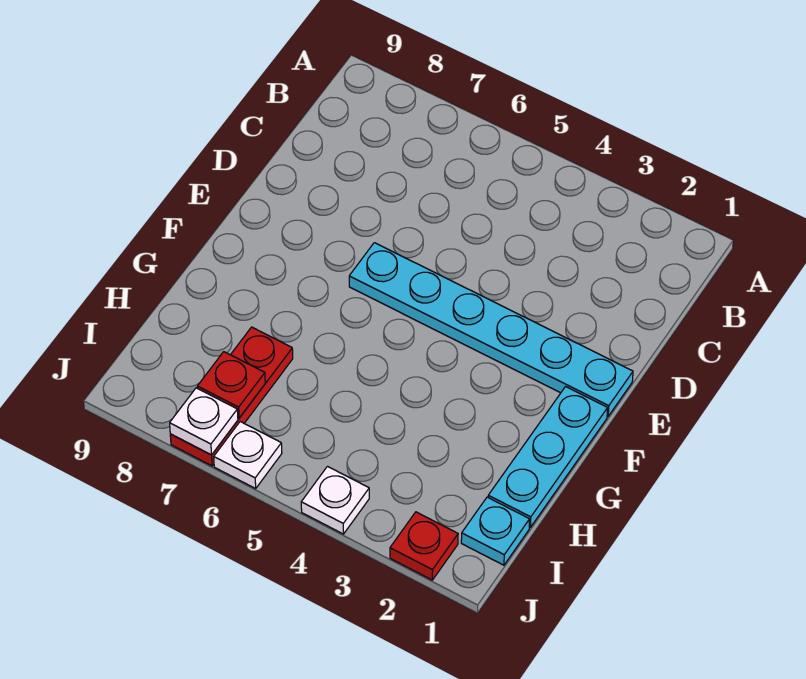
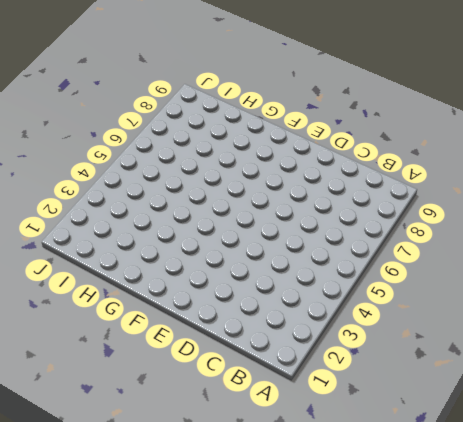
none -> cyan plate E1:E6 level 1
none -> cyan plate F1:H1 level 1

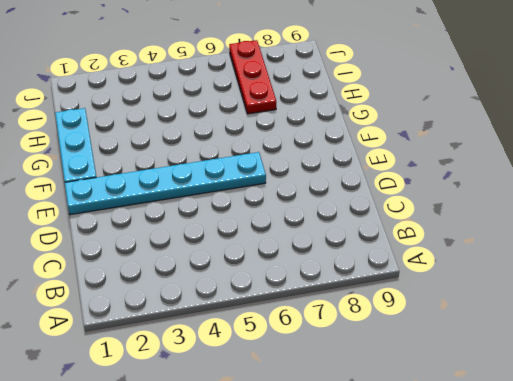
none -> cyan plate I1 level 1
none -> red plate J2 level 1

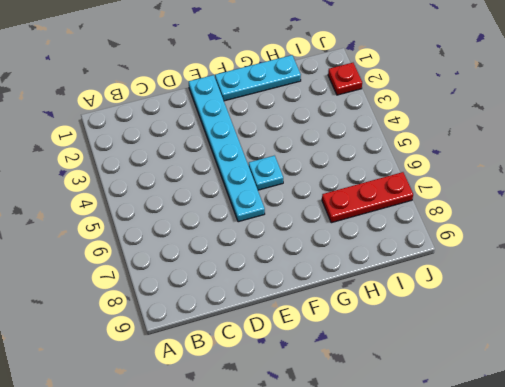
cyan plate F5 level 1 -> cyan plate I1 level 1
none -> white plate J4 level 1
none -> white plate J6 level 1

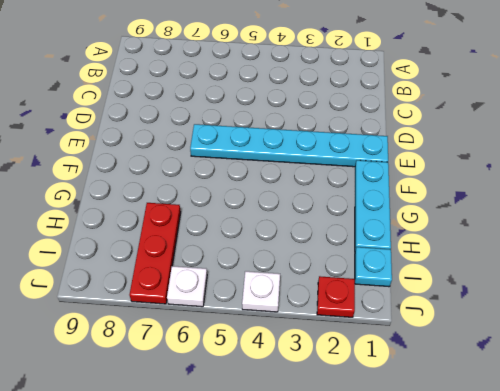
none -> red plate I7 level 2
none -> white plate J7 level 2

